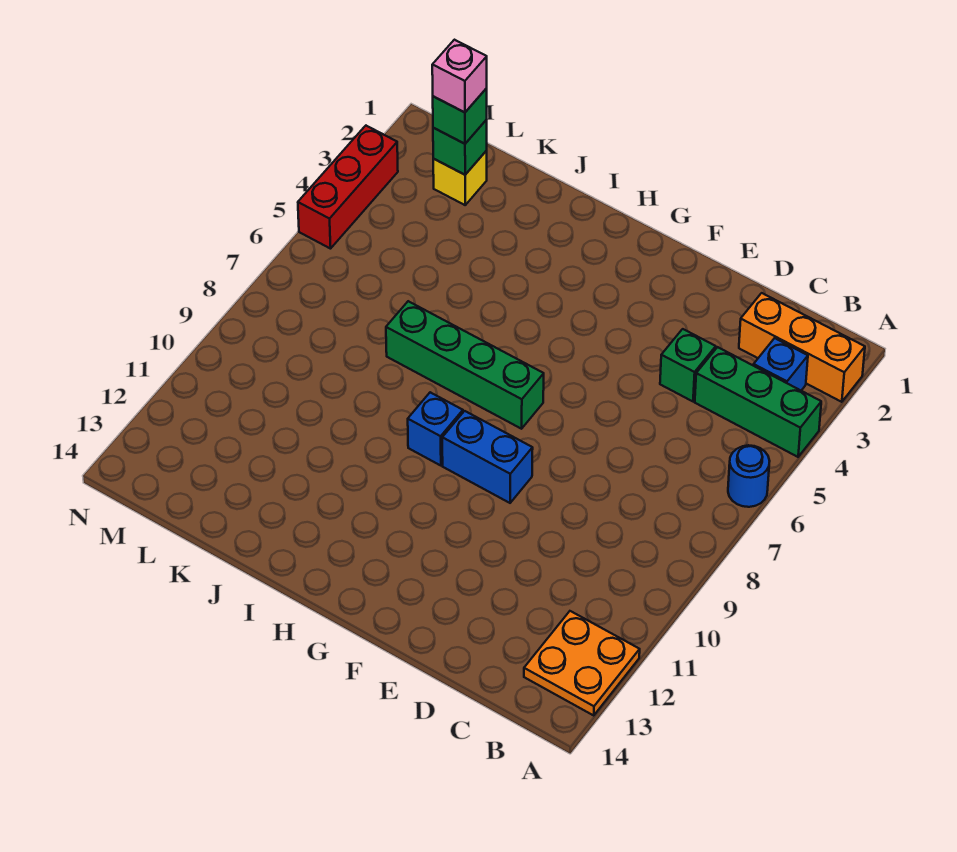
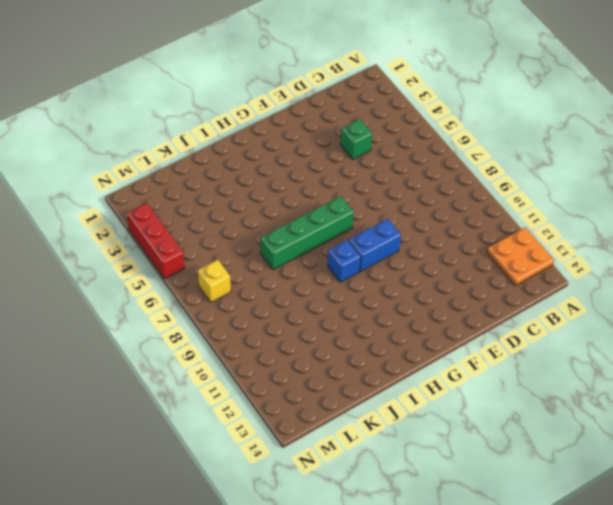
yellow brick M7 level 1 -> yellow brick L2 level 1
none -> orange brick A2:C2 level 1
none -> green brick A4:C4 level 1
none -> blue round brick A6 level 1

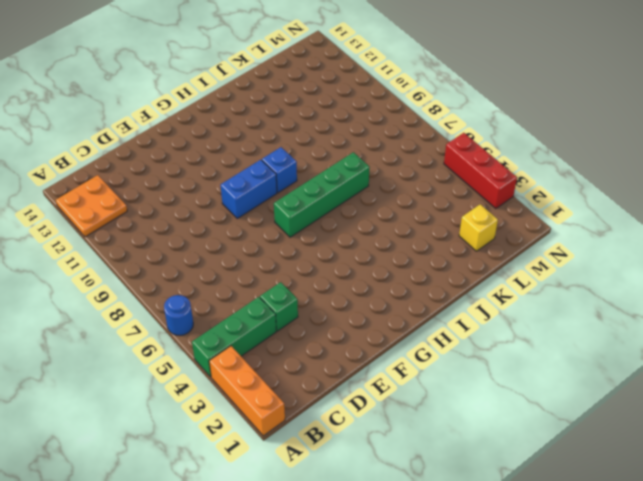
orange brick A1:A3 level 1 -> orange brick A2:C2 level 1
none -> blue brick B3 level 1
none -> green brick L2 level 2
none -> green brick L2 level 3

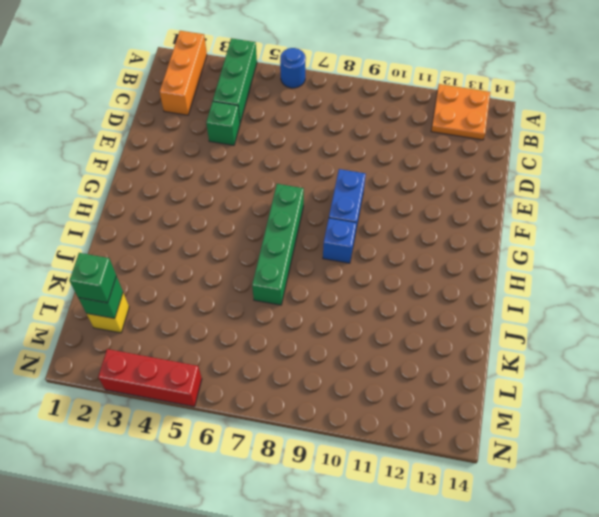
none -> blue brick B3 level 1
none -> pink brick L2 level 4

